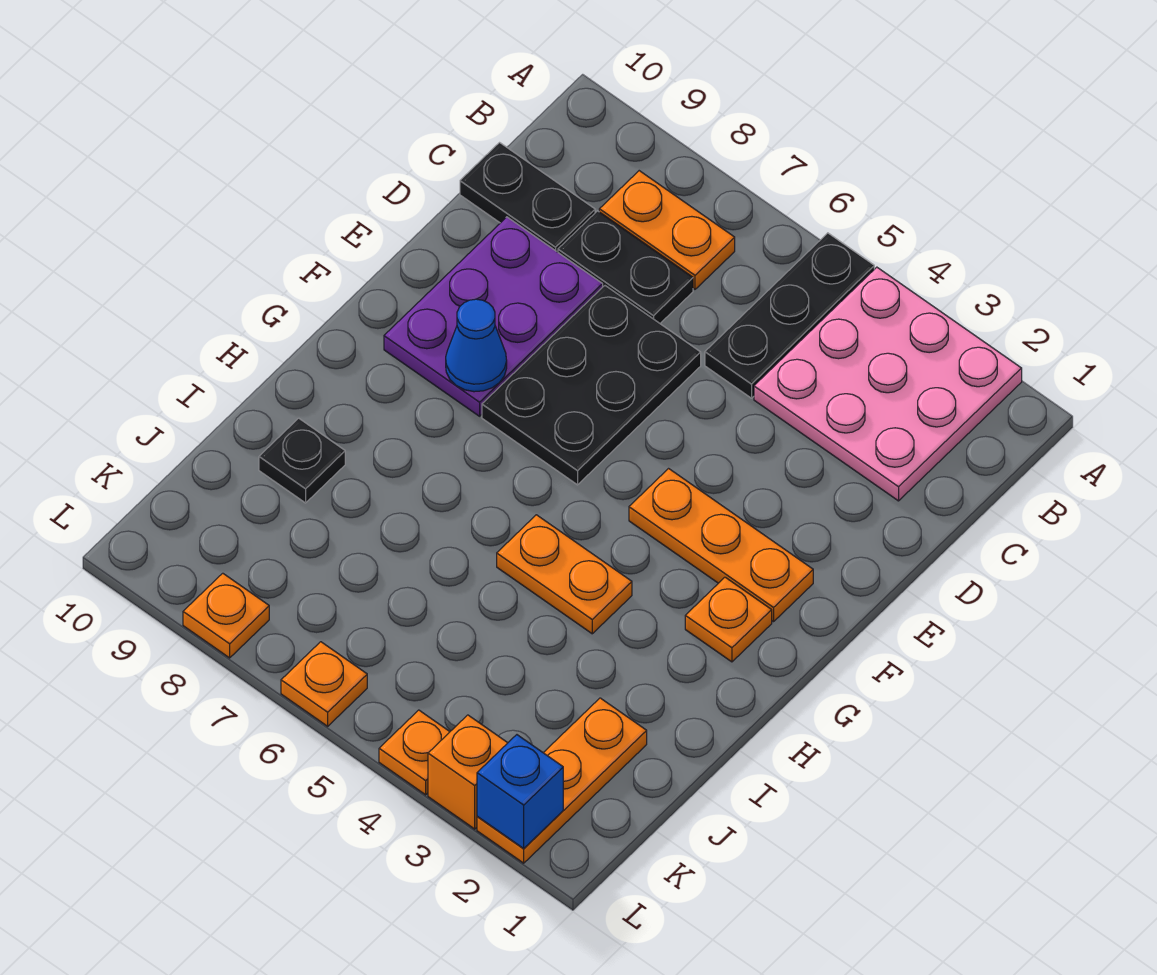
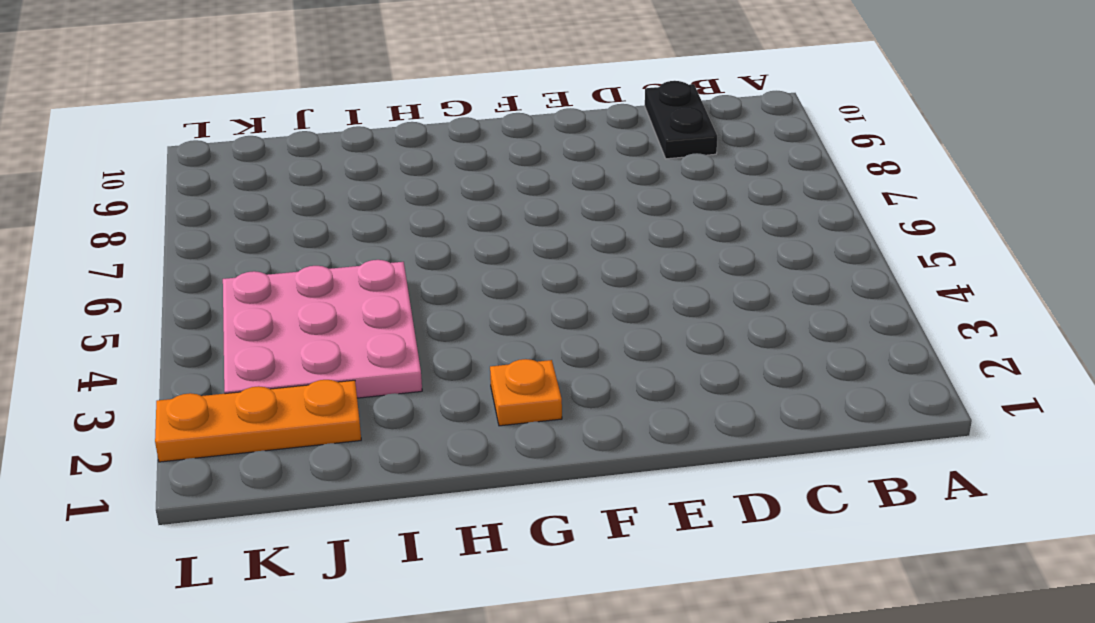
pink plate I3:K5 level 1 -> pink plate A2:C4 level 1
none -> black plate A5:C5 level 1
none -> orange plate B7:B8 level 1
none -> black plate C7:C8 level 1

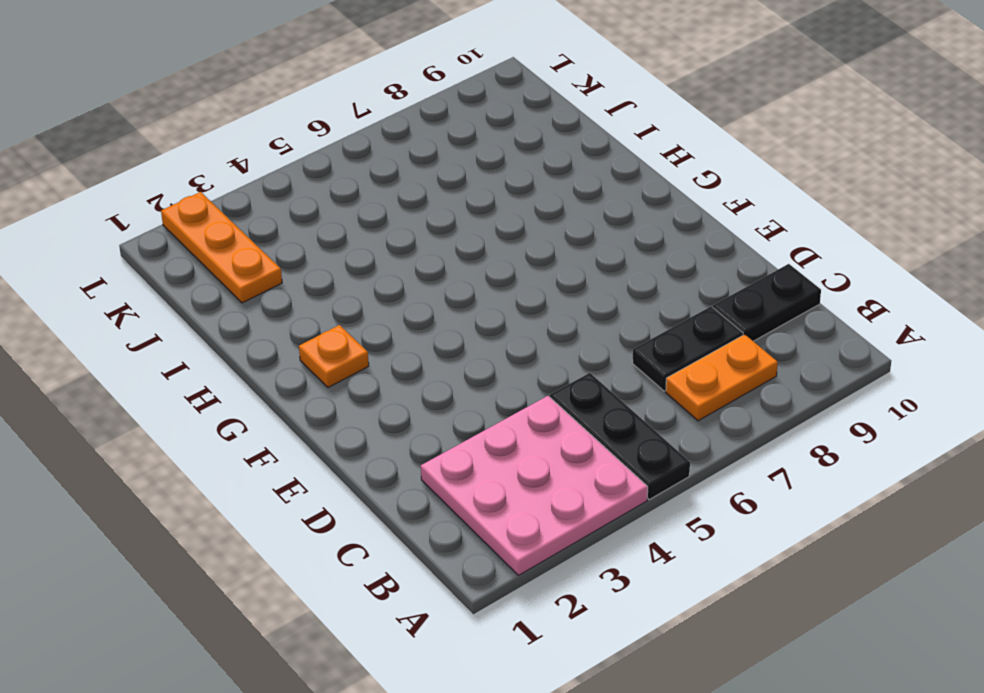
none -> black plate D6:F7 level 1
none -> purple plate D8:F9 level 1
none -> orange plate F2:F4 level 1

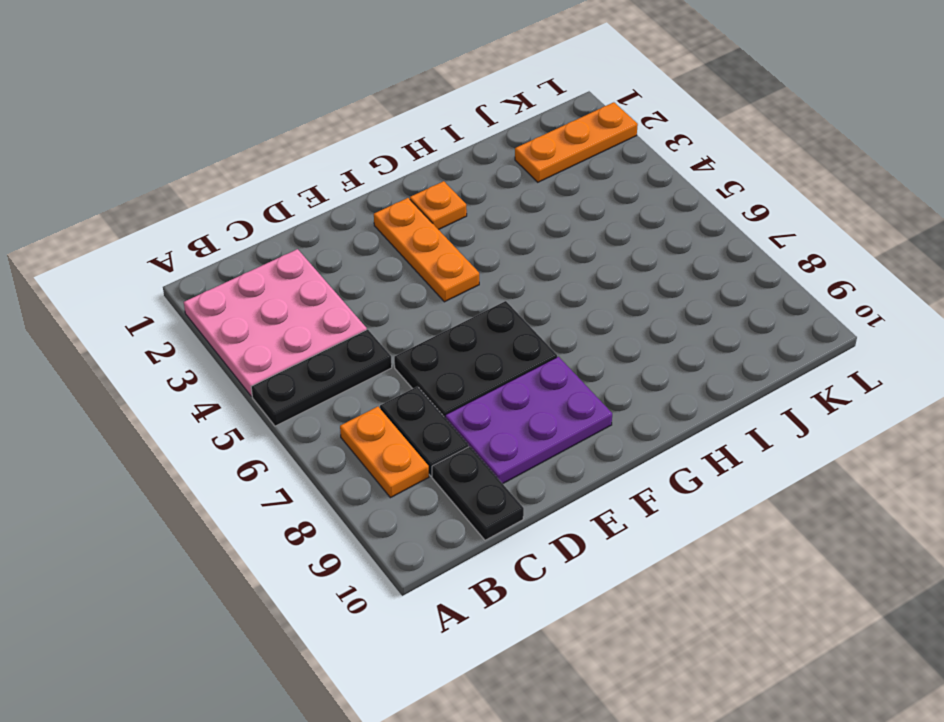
none -> orange plate H4:H5 level 1
none -> black plate I9 level 1
none -> orange brick L3 level 1

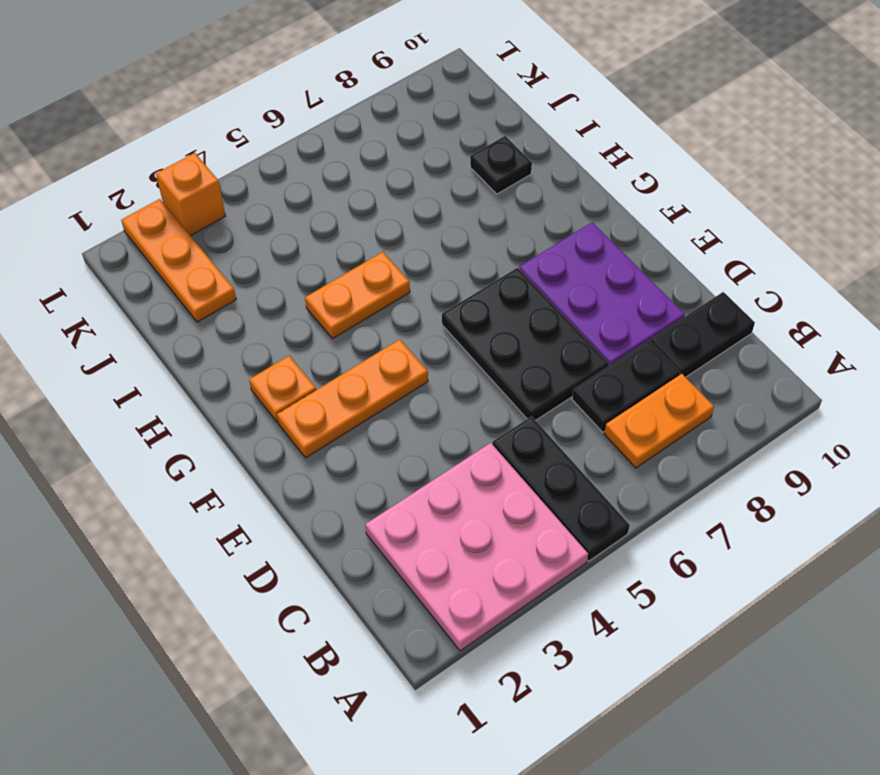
none -> orange plate L4 level 1
none -> orange plate L6 level 1
none -> orange plate L8 level 1

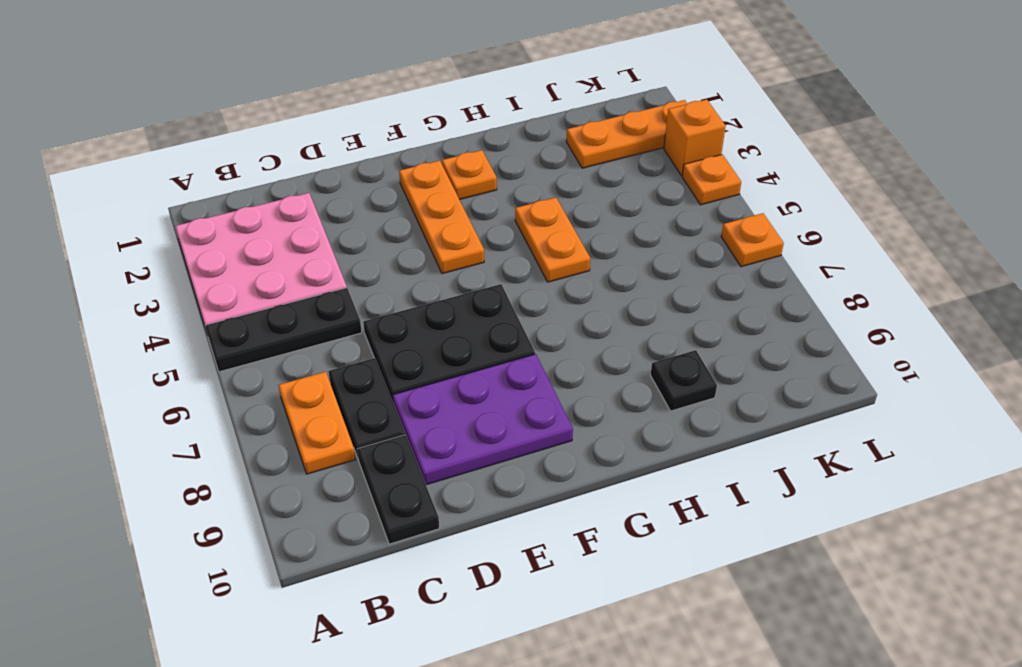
none -> orange plate L8 level 1
none -> blue cone F8 level 2
none -> blue brick L2 level 2

